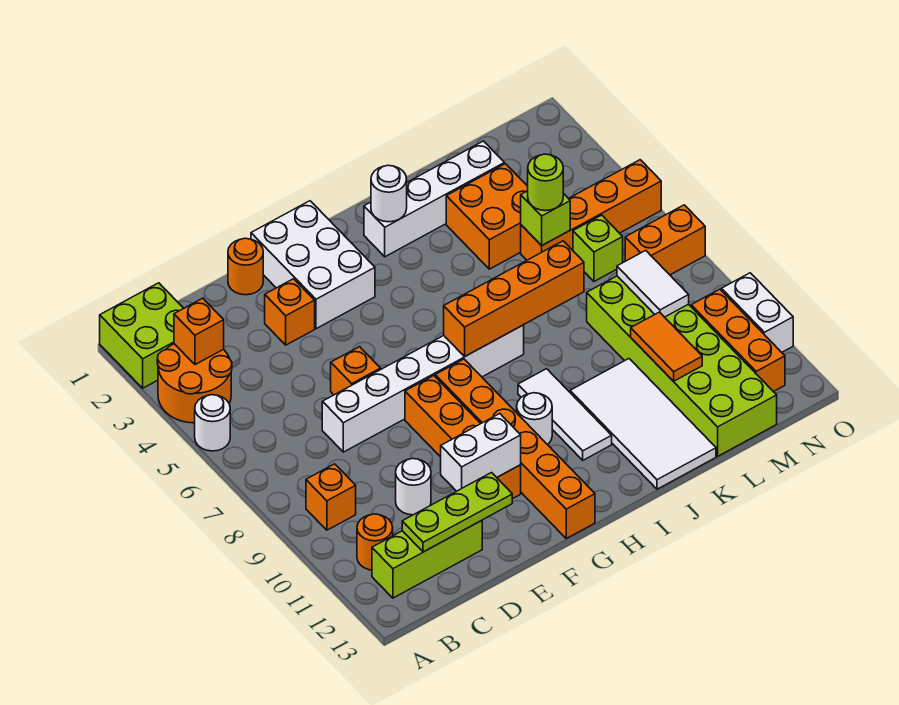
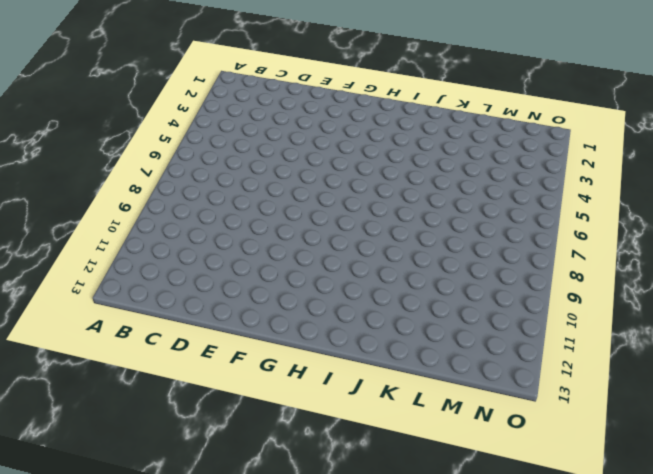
none -> lime brick A1:B2 level 1
none -> orange round brick A3:B4 level 1
none -> white round brick A5 level 1
none -> orange brick B9 level 1

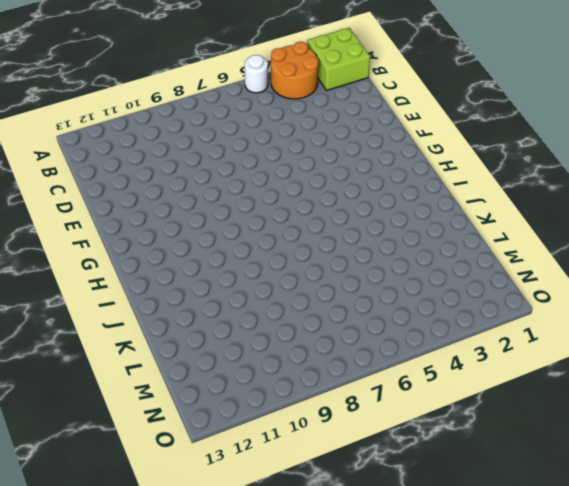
none -> orange brick B9 level 1
none -> orange round brick B11 level 1
none -> lime brick B12:D12 level 1
none -> white brick D7:I7 level 1

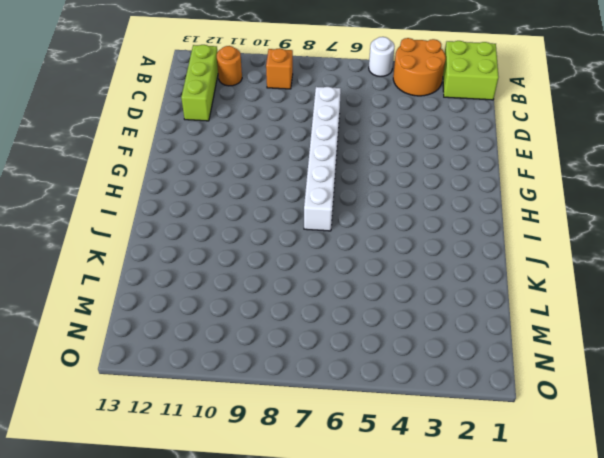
none -> white round brick D10 level 1
none -> orange round brick E1 level 1
none -> orange brick E3 level 1
none -> orange brick E6 level 1

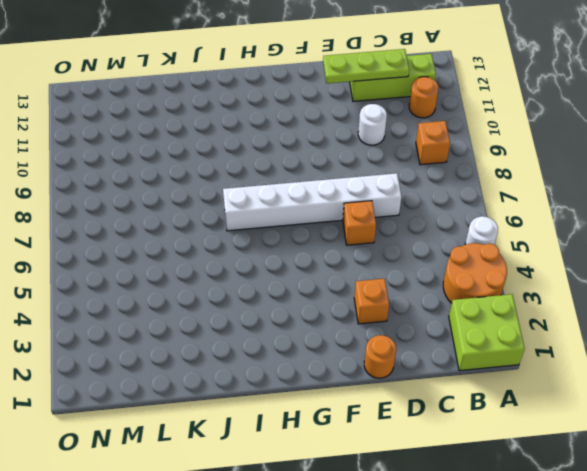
none -> white brick F1:G3 level 1
none -> orange brick F8:F11 level 1
none -> orange brick G8:G13 level 1
none -> white round brick H10 level 1

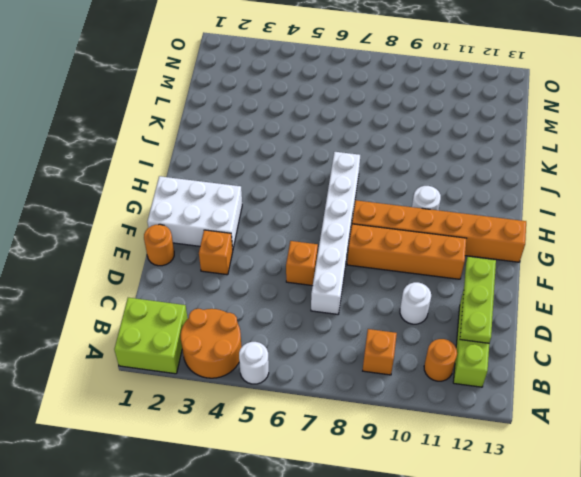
none -> white brick I2:L2 level 1
none -> white tile I9:I11 level 1
none -> white tile J10:K13 level 1
none -> orange brick K3:L4 level 1

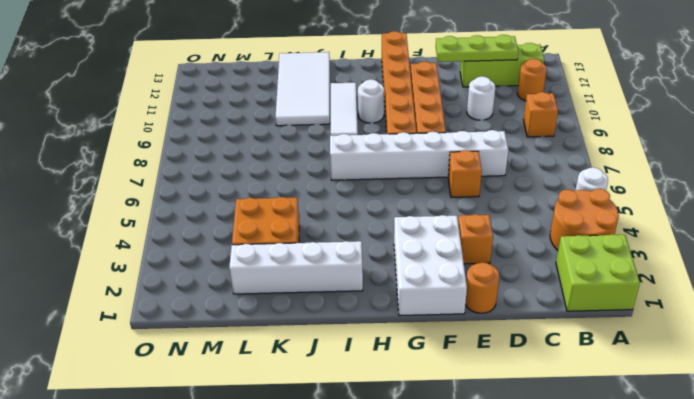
none -> orange brick L5:O5 level 1
none -> lime brick L8:M13 level 1
none -> lime brick M6 level 1
none -> orange brick N7:O7 level 1

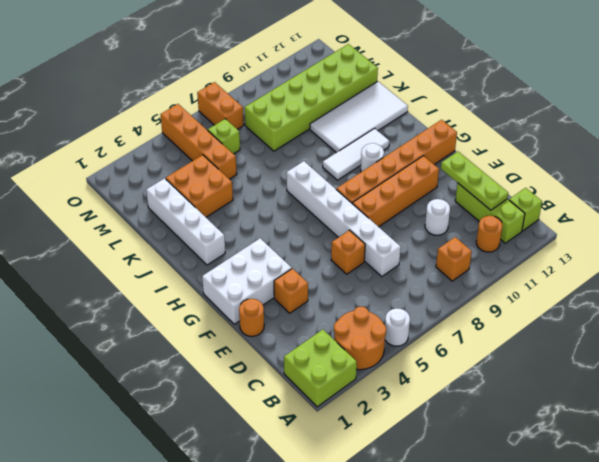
lime brick B13 level 1 -> lime brick L5 level 2
none -> orange brick N10:N12 level 1
none -> white brick O10:O11 level 1
none -> orange brick B3 level 2
none -> white brick E11:F11 level 2

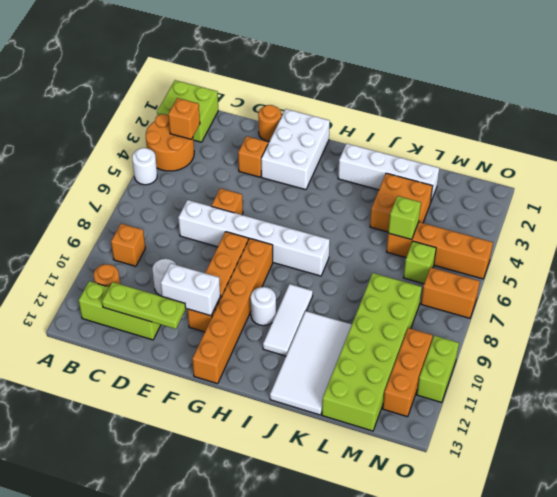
lime brick O10:O11 level 1 -> white brick O10:O11 level 1
none -> orange brick H7:K7 level 2
none -> white round brick I2 level 2
none -> orange tile L10:L11 level 2
none -> white tile M8:M9 level 2

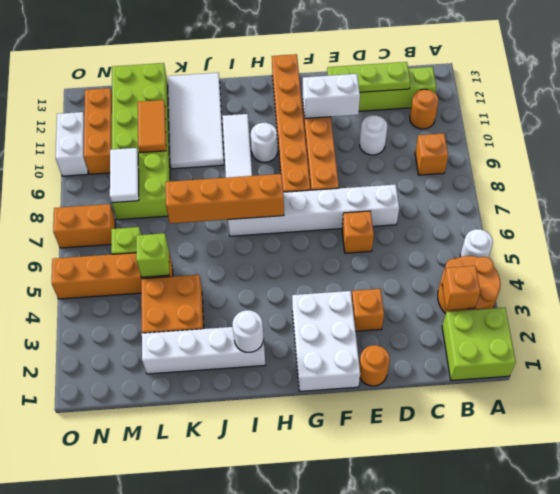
none -> lime round brick L5 level 3

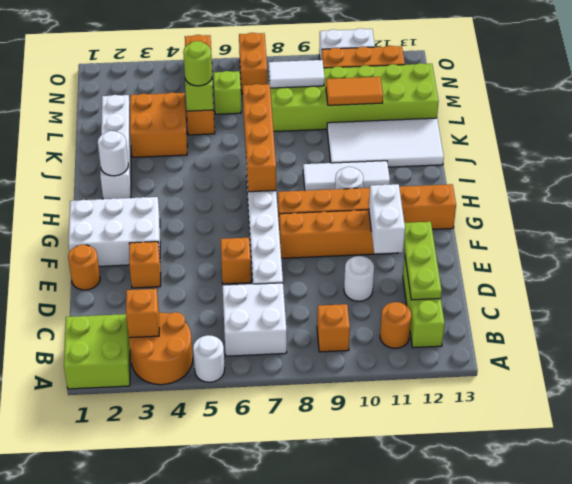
white brick B6:C7 level 1 -> none

